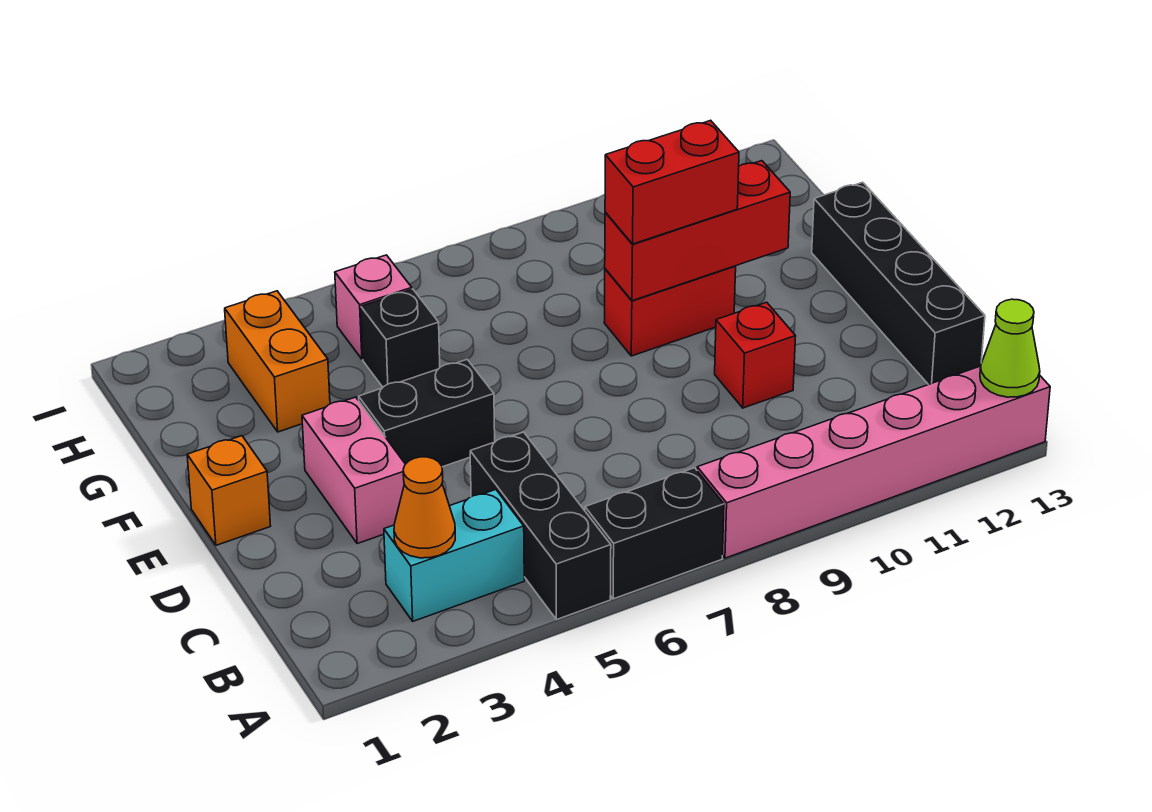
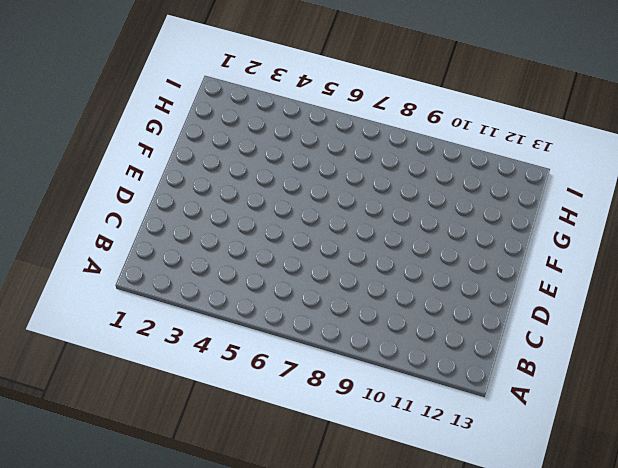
none -> black brick A5:C5 level 1
none -> black brick A6:A7 level 1
none -> pink brick A8:A13 level 1

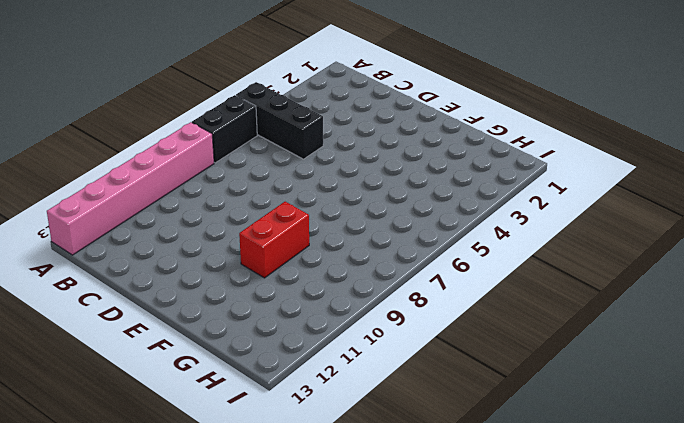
none -> cyan brick B3:B4 level 1
none -> black brick C13:F13 level 1
none -> pink brick D3:E3 level 1

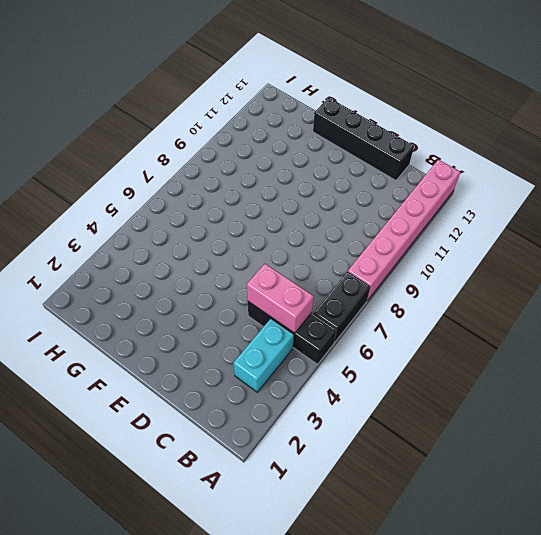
pink brick B5:C5 level 2 -> pink brick D3:E3 level 1
none -> red brick D10 level 1
none -> orange brick E1 level 1
none -> black brick E4:E5 level 1

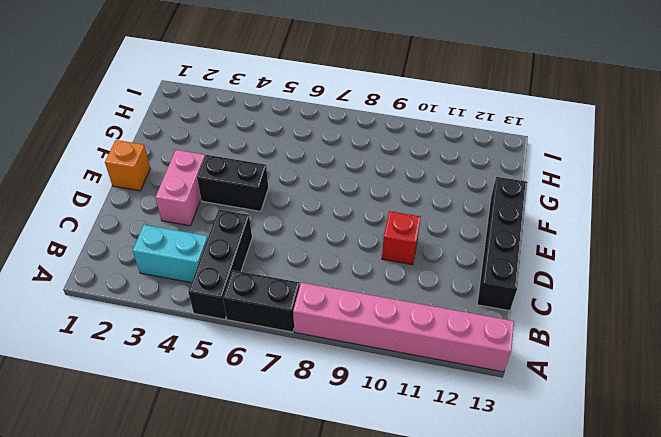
none -> red brick F9:F10 level 1
none -> orange brick G3:H3 level 1
none -> black brick G5 level 1

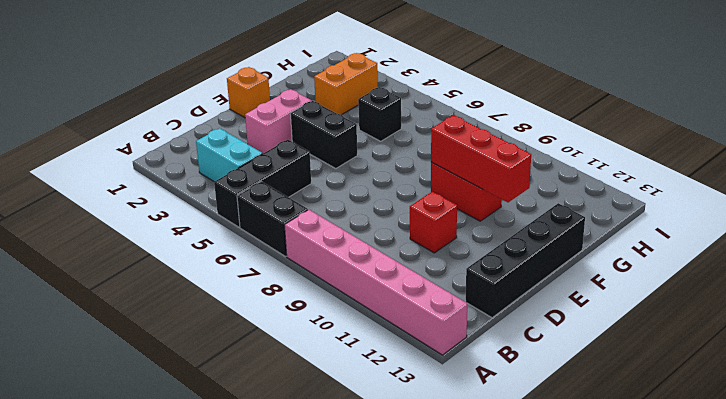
none -> pink brick H5 level 1
none -> lime cone A13 level 2
none -> orange cone B3 level 2

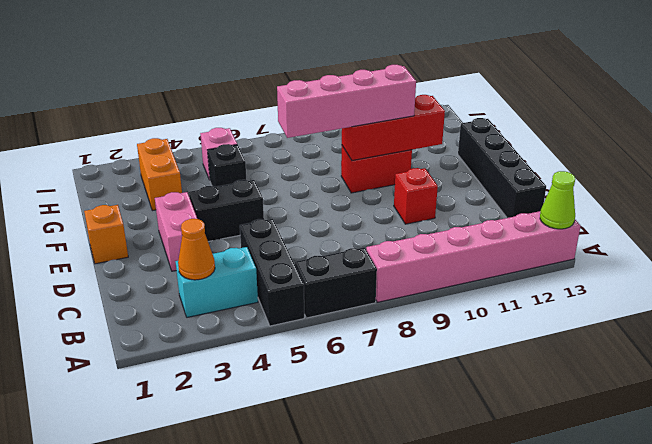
pink brick F7:F10 level 3 -> red brick F9:F10 level 3

